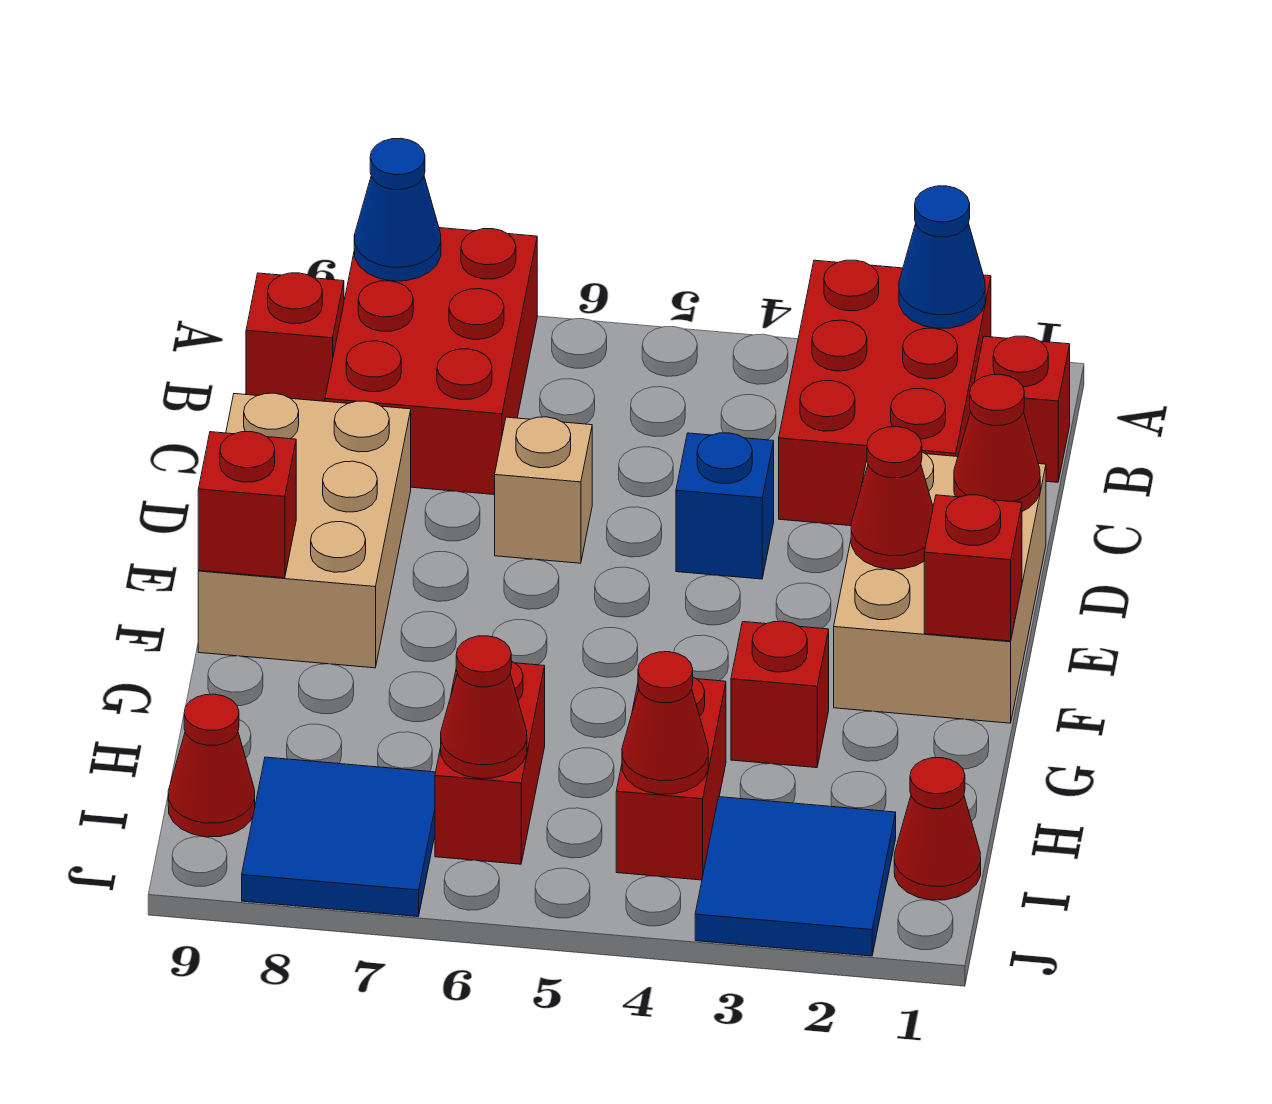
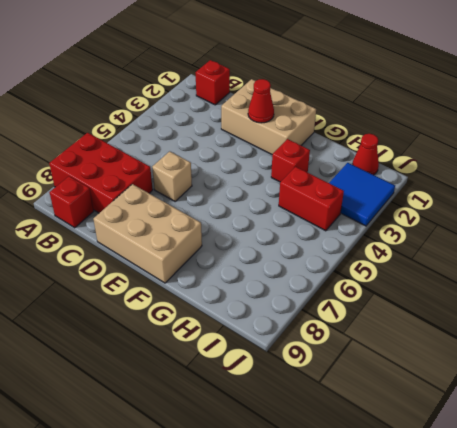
none -> red brick A2:C3 level 1
none -> blue brick D4 level 1
none -> red brick H6:I6 level 1

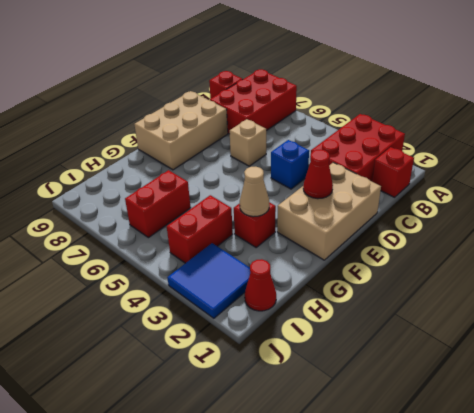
tan cone G3 level 2 -> none
none -> blue tile I7:J8 level 1
none -> red cone I9 level 1
none -> blue cone A2 level 2

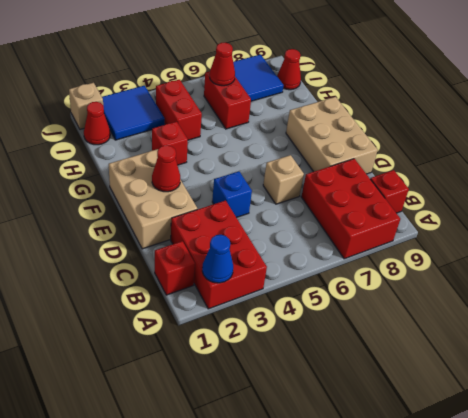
tan brick J1 level 1 -> none
none -> blue cone A8 level 2
none -> red cone D1 level 2
none -> red brick F1 level 2

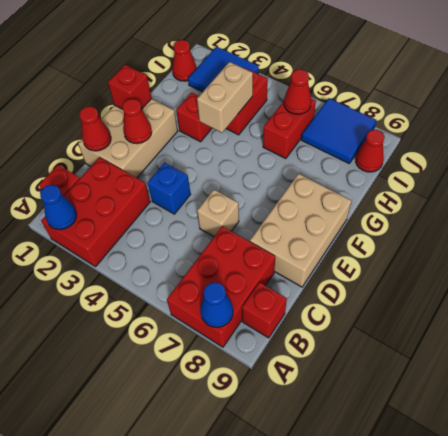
tan brick G4:H4 level 2 -> none
none -> red brick F9 level 2
none -> red cone I4 level 2

